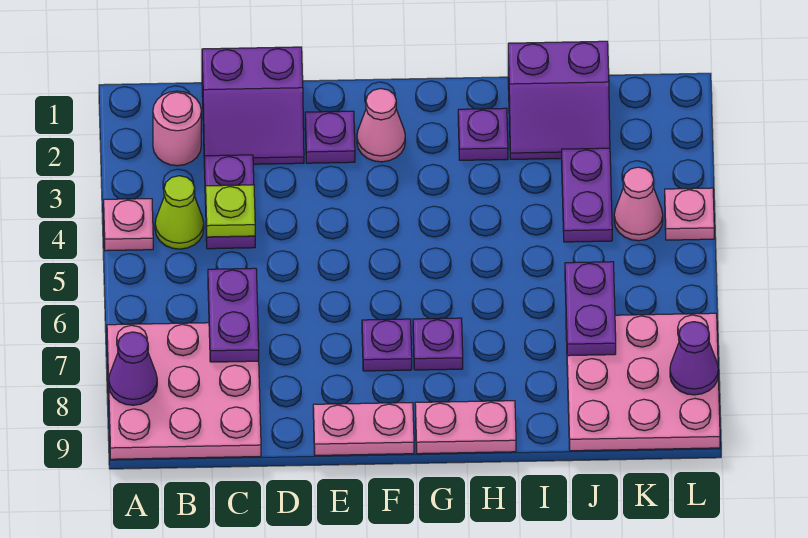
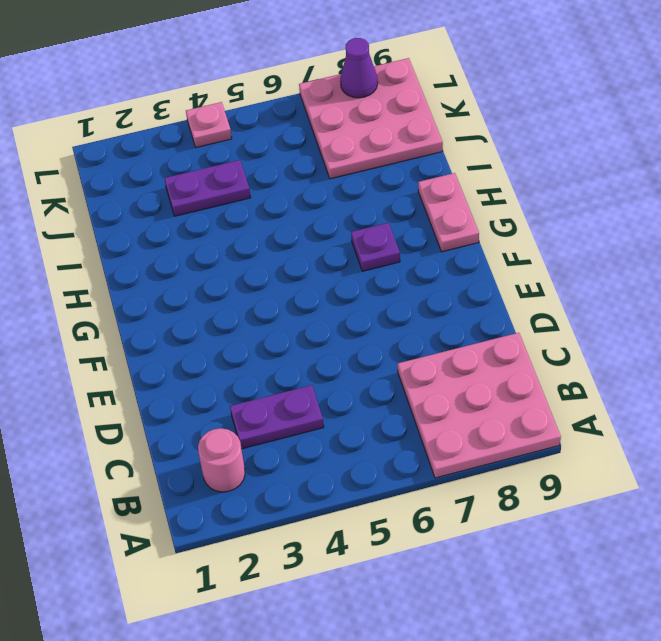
none -> pink plate A4 level 1
none -> lime cone B4 level 1
none -> purple slope C1:D2 level 1 top 1

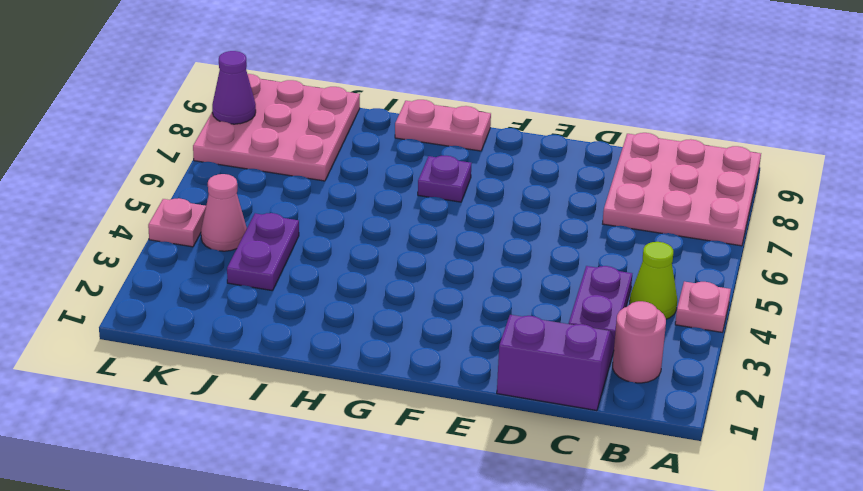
none -> purple plate E2 level 1
none -> pink plate E9:F9 level 1
none -> pink cone F2 level 1

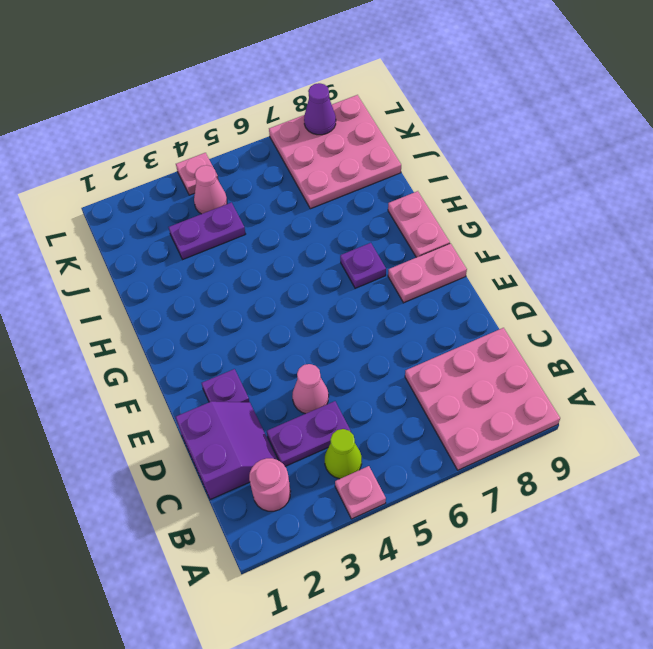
pink cone D4 level 1 -> pink cone F2 level 1
pink plate F8:F9 level 1 -> pink plate E9:F9 level 1
none -> purple plate F7 level 1
none -> purple plate H2 level 1
none -> purple slope I1:J2 level 1 top 1

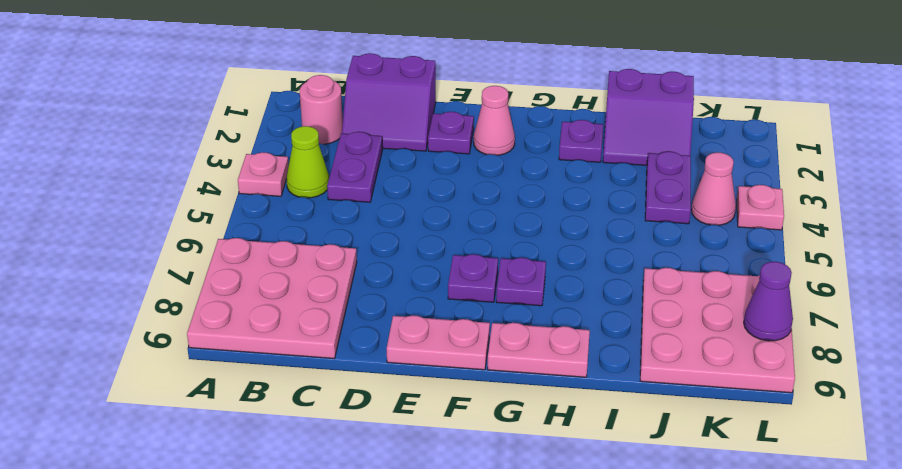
none -> purple cone A8 level 2
none -> lime plate C4 level 2
none -> purple plate C6:C7 level 2

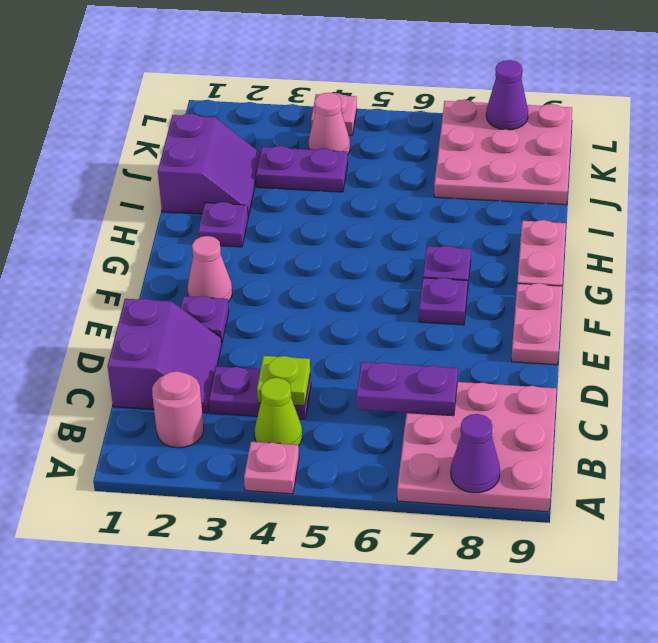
none -> purple plate J6:J7 level 2

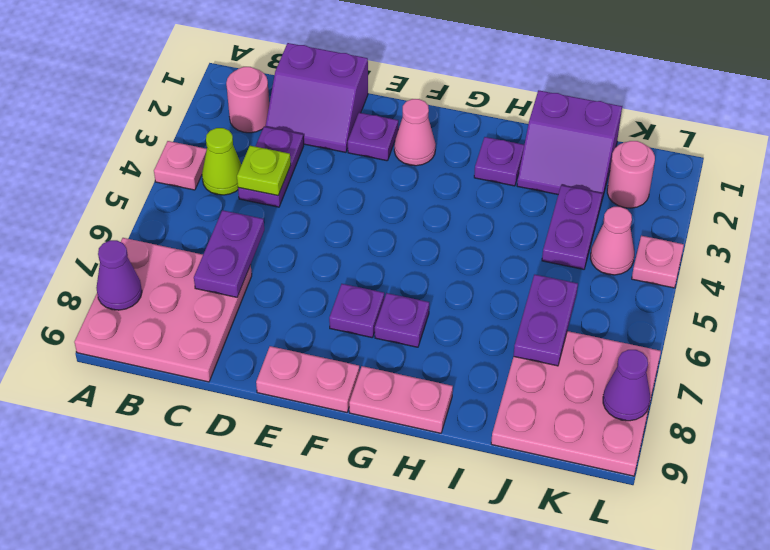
pink round brick K2 level 1 -> none

